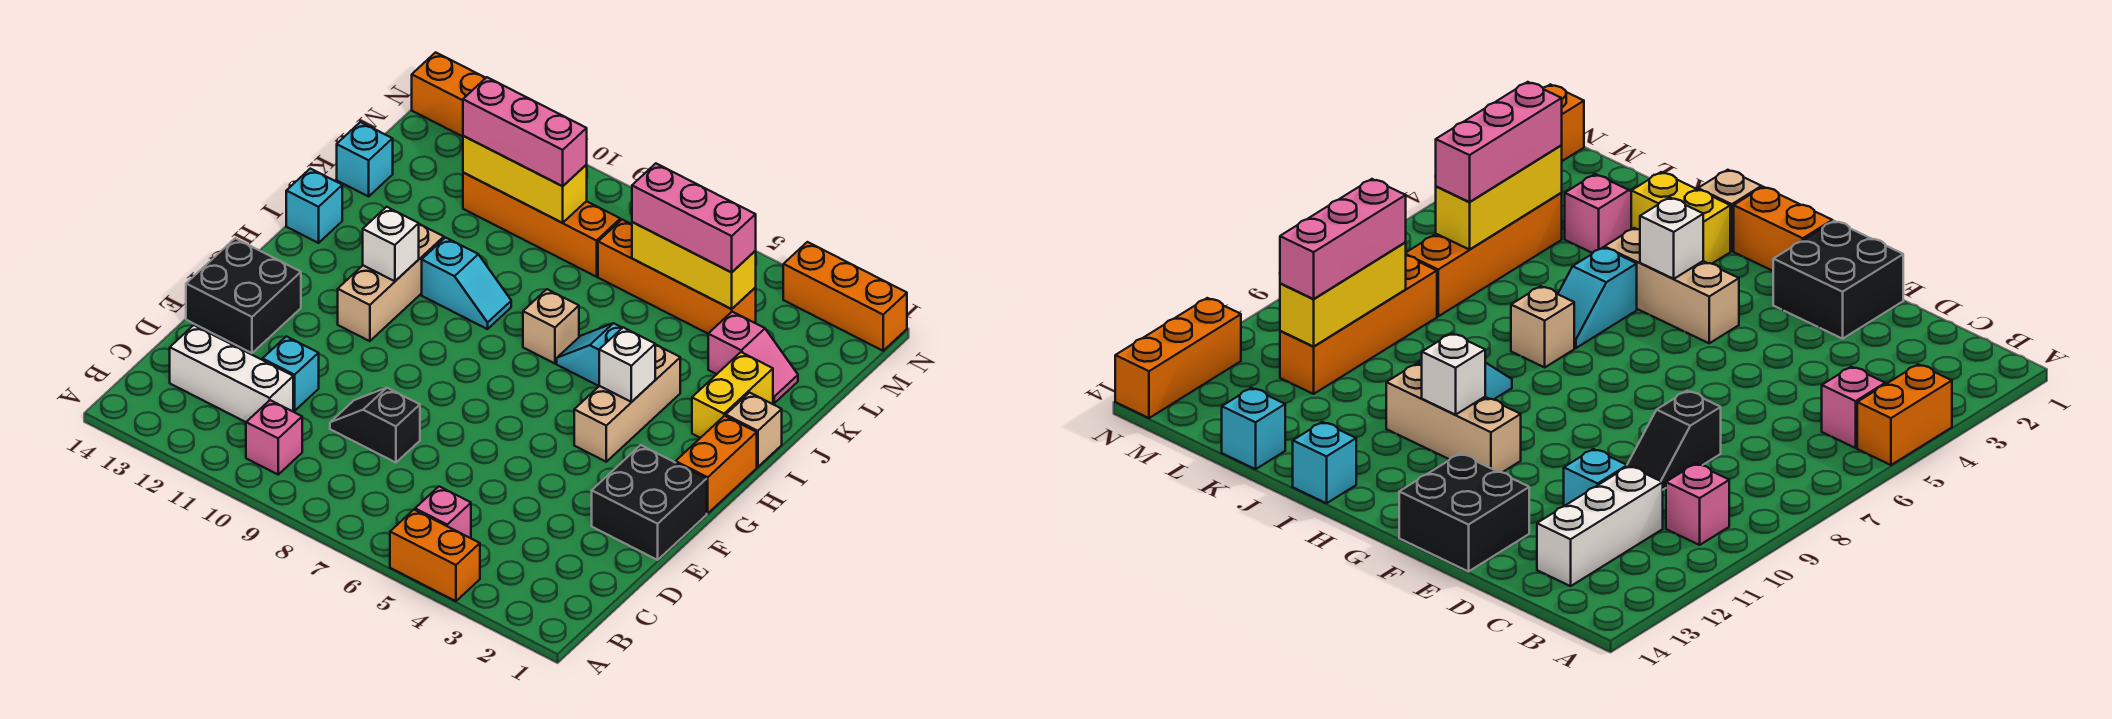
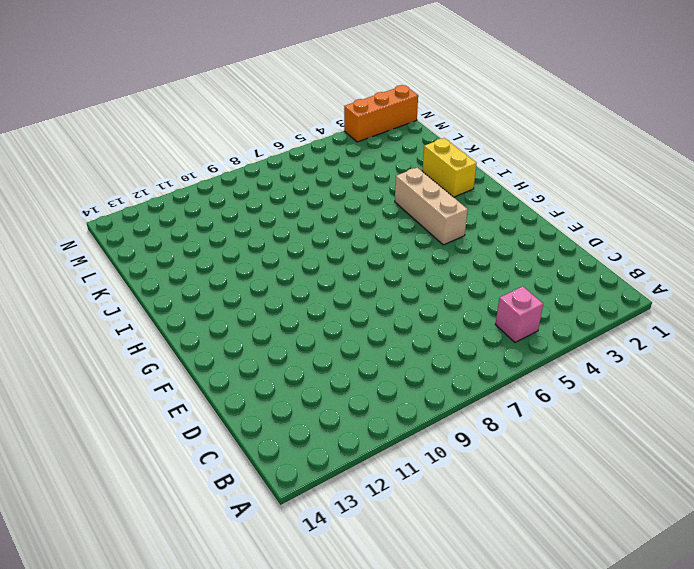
none -> orange brick A4:A5 level 1
none -> pink brick B10 level 1
none -> white brick C11:C13 level 1

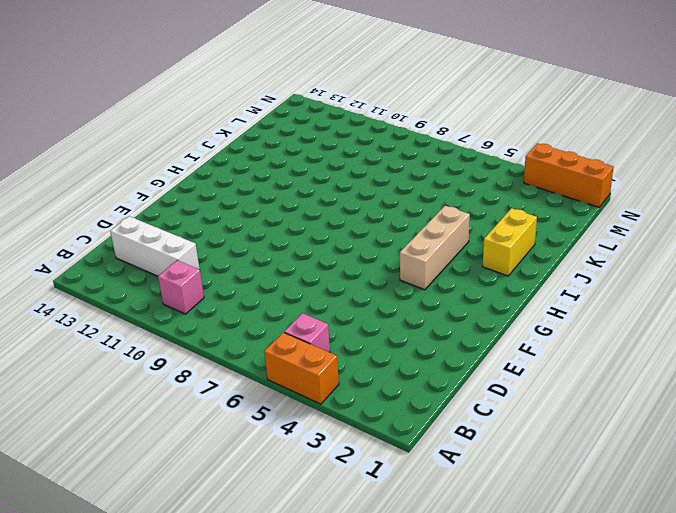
none -> black slope D8:D9 level 1 top 8
none -> cyan brick D11 level 1
none -> black brick E1:F2 level 1

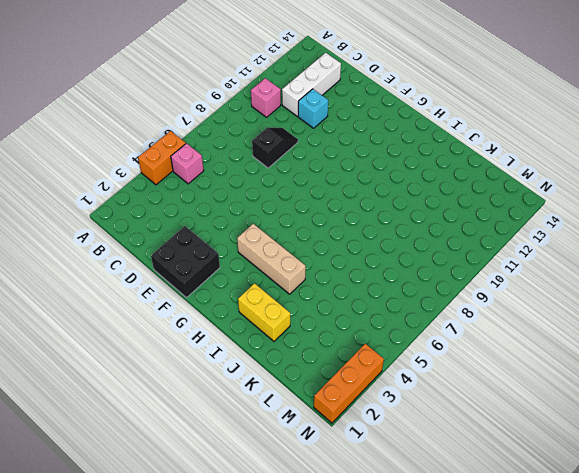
none -> black brick E13:F14 level 1
none -> orange brick G1:H1 level 1
none -> tan brick G11:I11 level 1

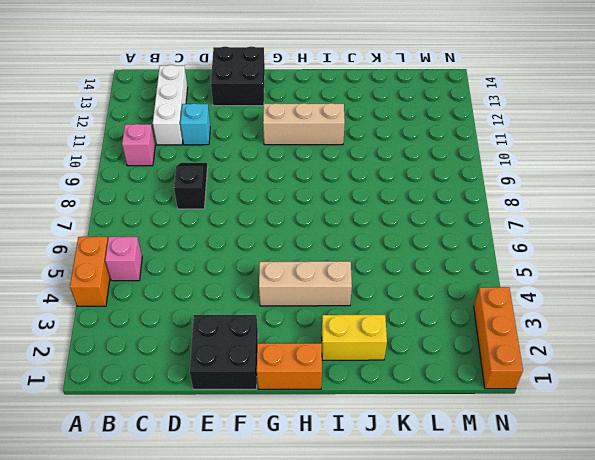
none -> tan brick I1 level 1
none -> cyan slope I5:I6 level 1 top 5
none -> tan brick I7 level 1

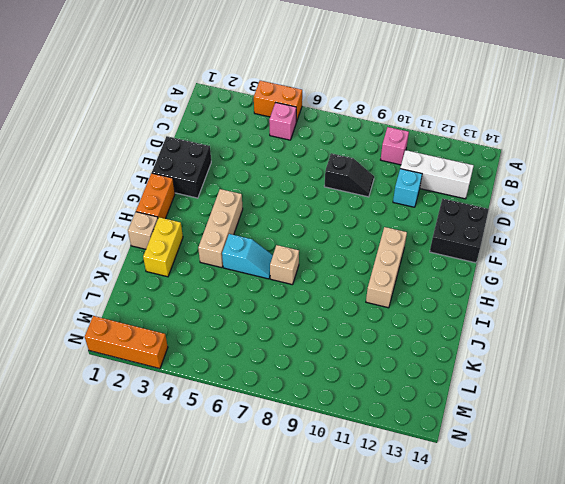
none -> cyan slope I9:I10 level 1 top 10
none -> cyan brick I14 level 1
none -> pink slope K2:K3 level 1 top 3

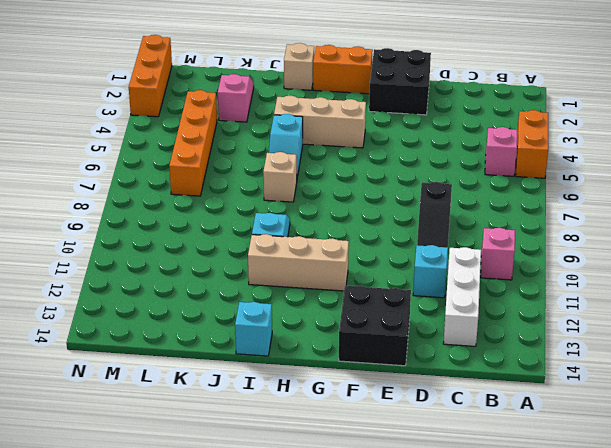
none -> yellow brick I2:J2 level 1
none -> cyan brick K14 level 1
none -> orange brick L8:L11 level 1

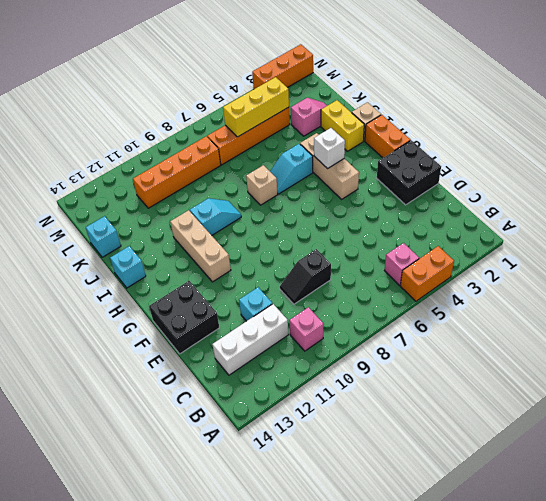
none -> orange brick N12:N14 level 1
none -> white brick H11 level 2
none -> yellow brick L9:L11 level 2

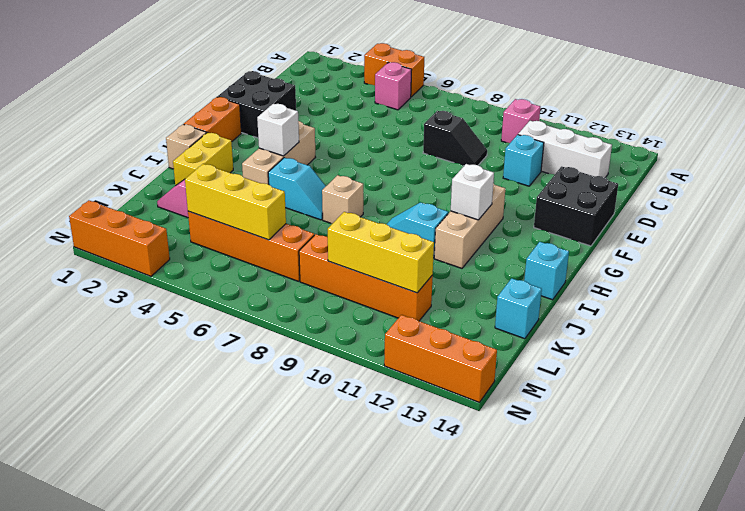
none -> pink brick L4:L6 level 3
none -> pink brick L9:L11 level 3

